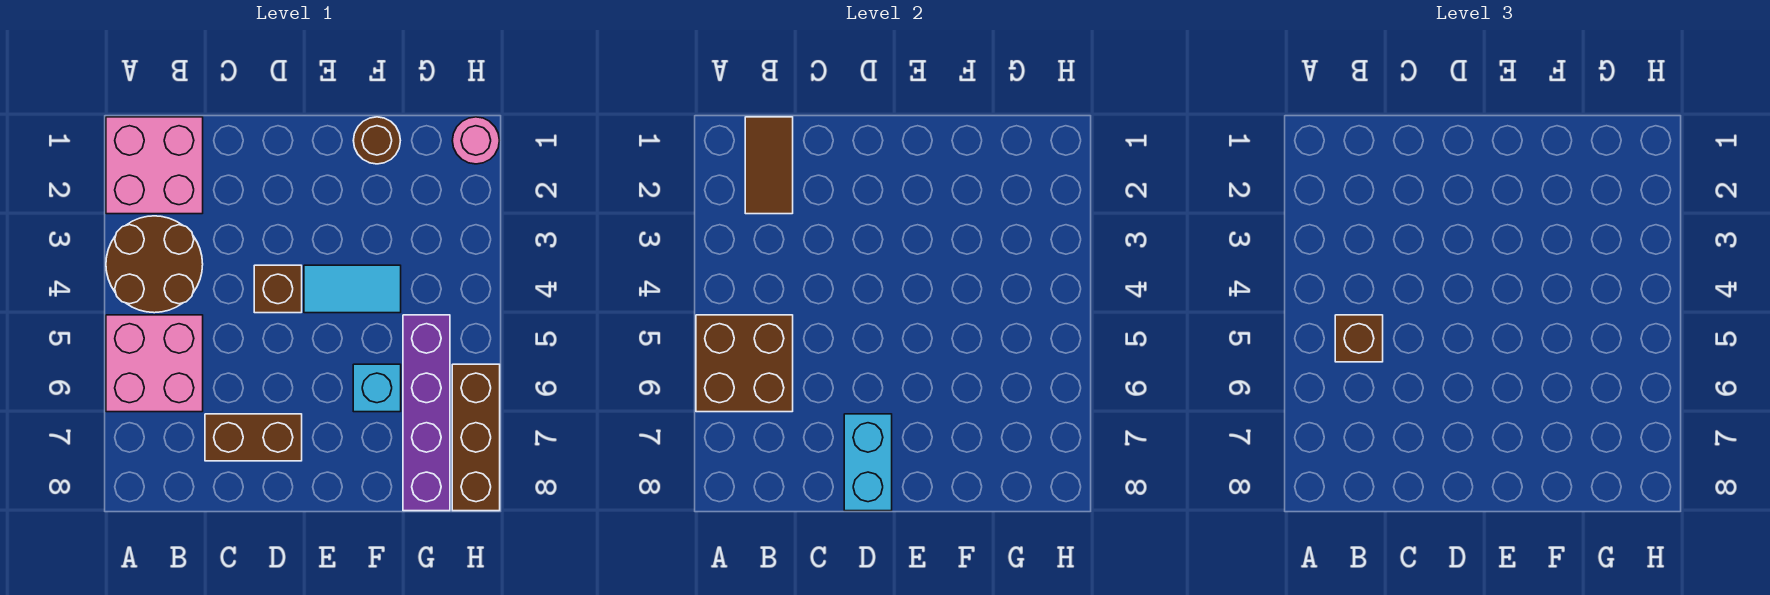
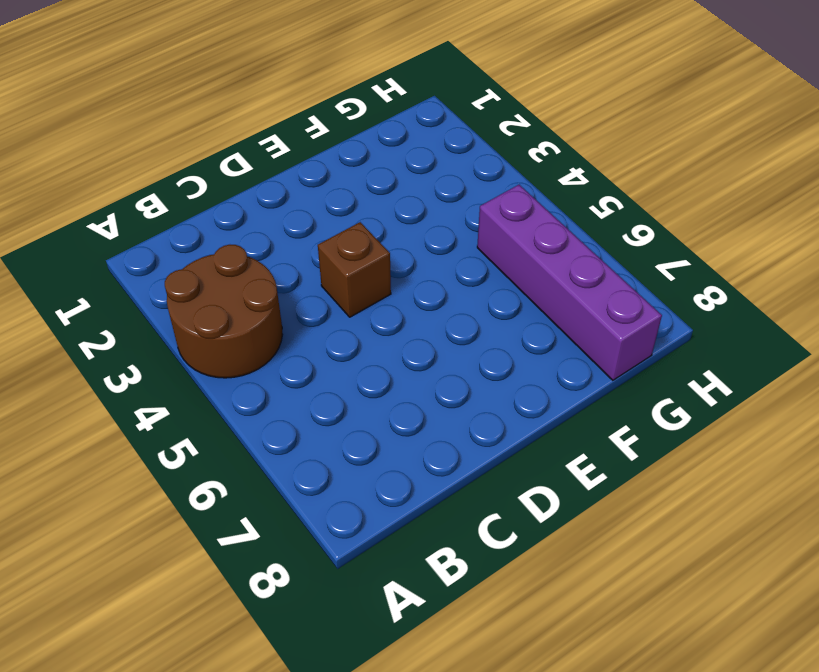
none -> pink brick A1:B2 level 1
none -> pink brick A5:B6 level 1
none -> brown brick C7:D7 level 1

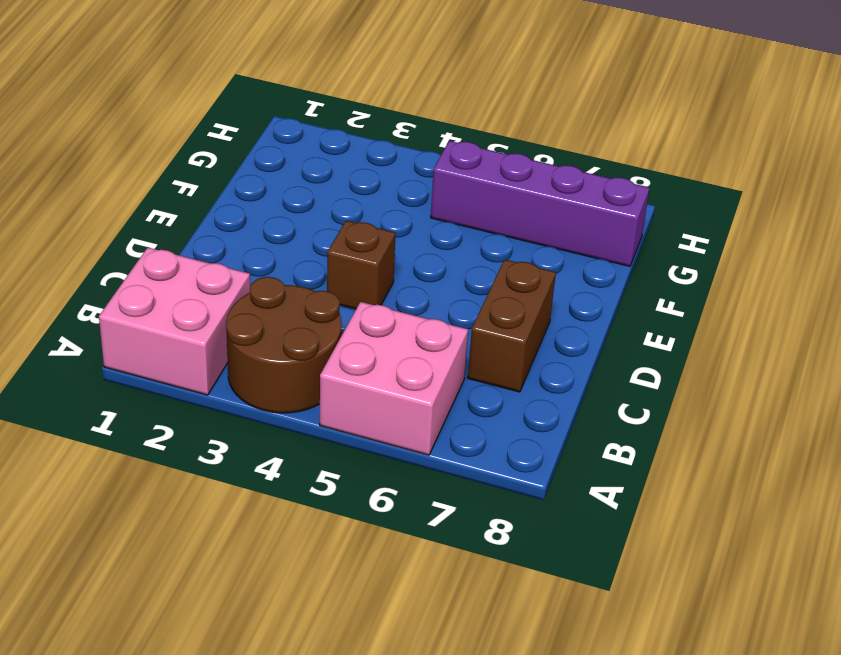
none -> cyan tile E4:F4 level 1
none -> brown round brick F1 level 1
none -> cyan brick F6 level 1

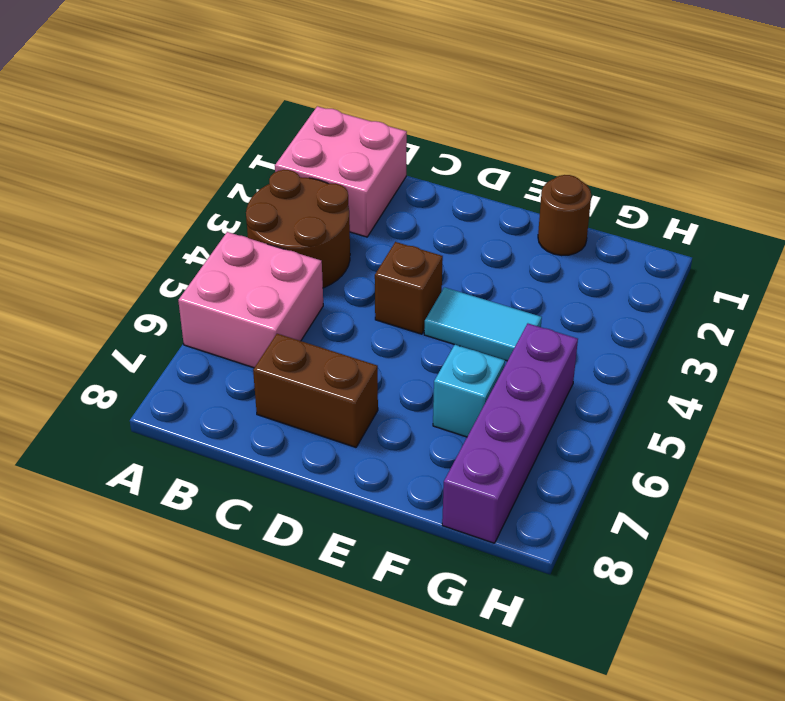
none -> pink round brick H1 level 1
none -> brown brick H6:H8 level 1
none -> brown brick A5:B6 level 2

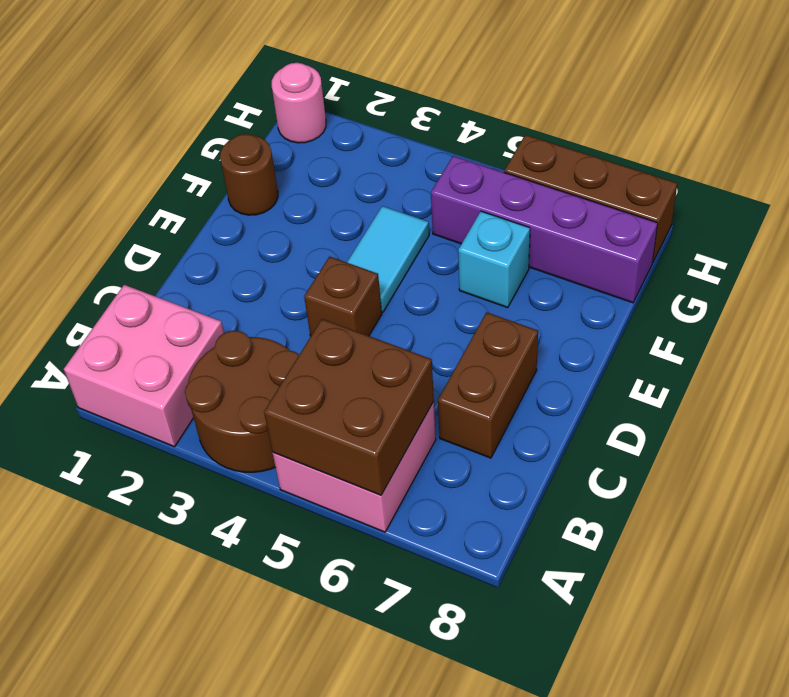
none -> brown tile B1:B2 level 2
none -> cyan brick D7:D8 level 2
none -> brown brick B5 level 3

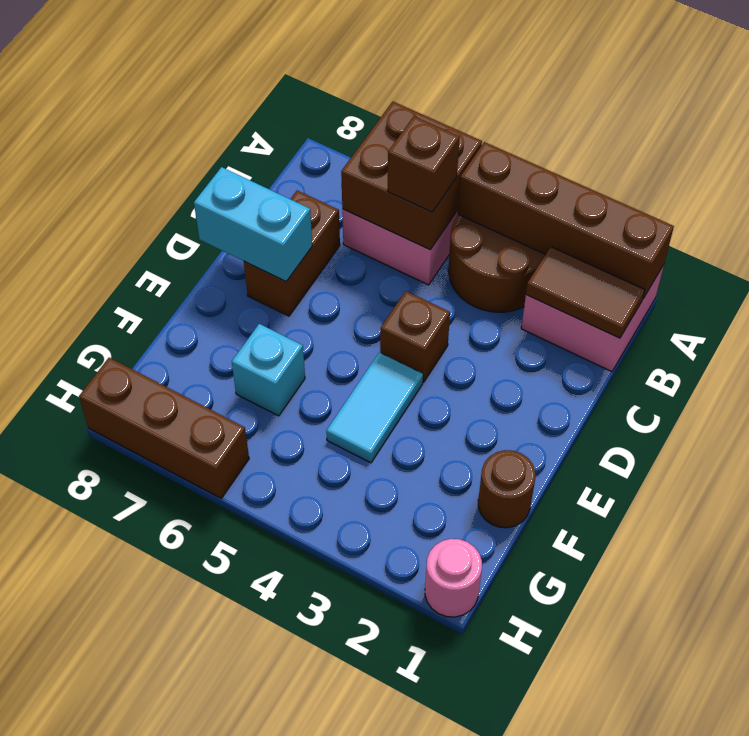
brown brick A1:A4 level 2 -> none
none -> purple brick G5:G8 level 1

